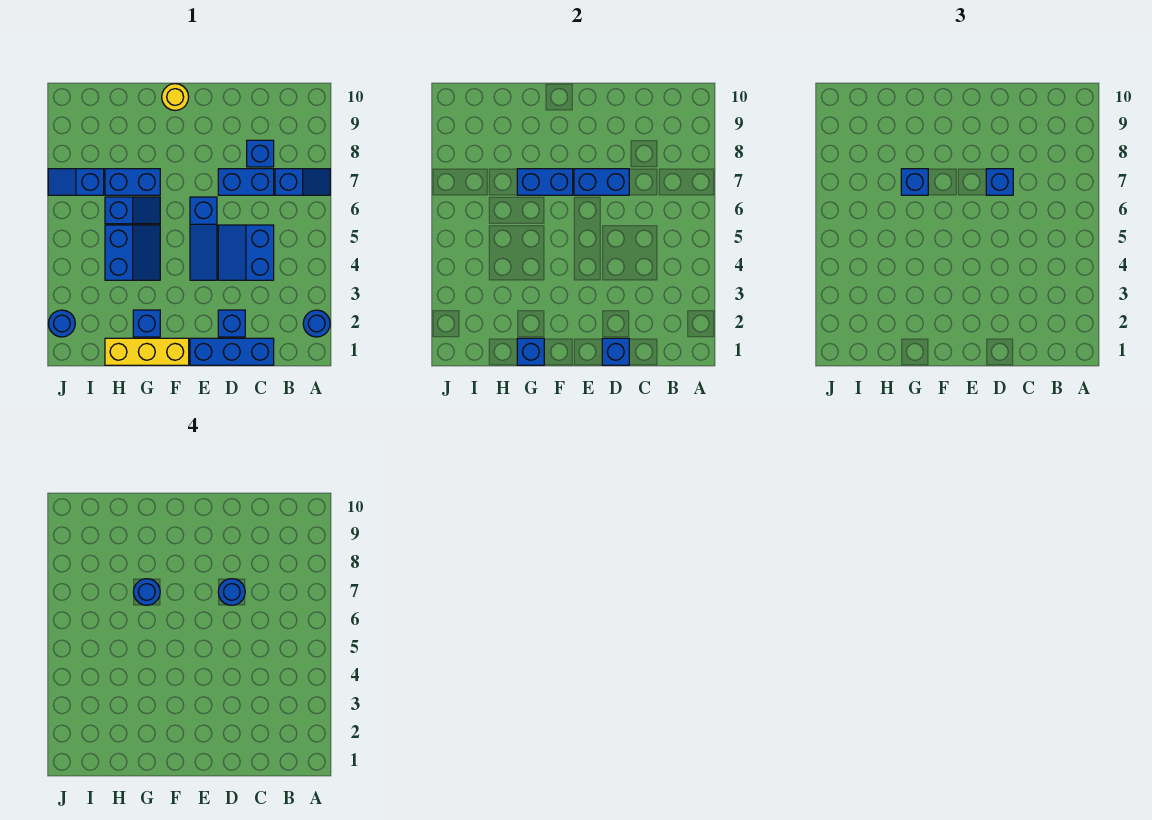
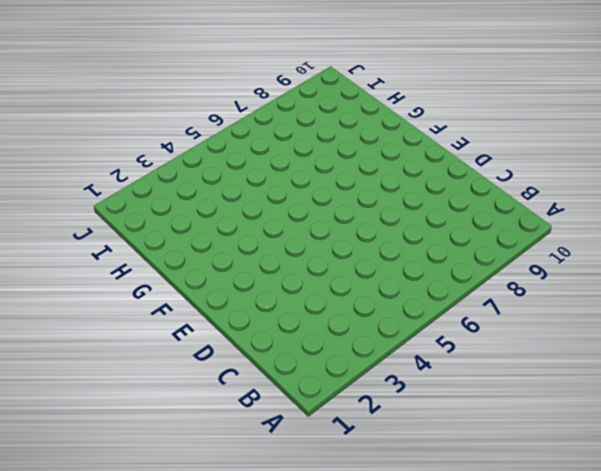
none -> blue round brick A2 level 1
none -> blue slope A7:B7 level 1 top B
none -> blue brick C1:E1 level 1

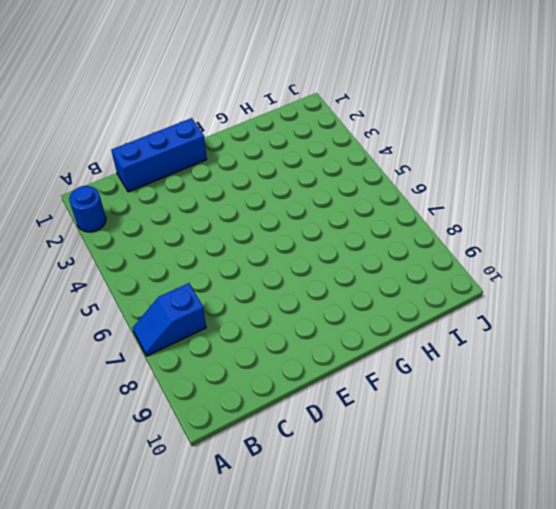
none -> blue slope C4:D5 level 1 top C
none -> blue brick C7:D7 level 1
none -> blue brick C8 level 1

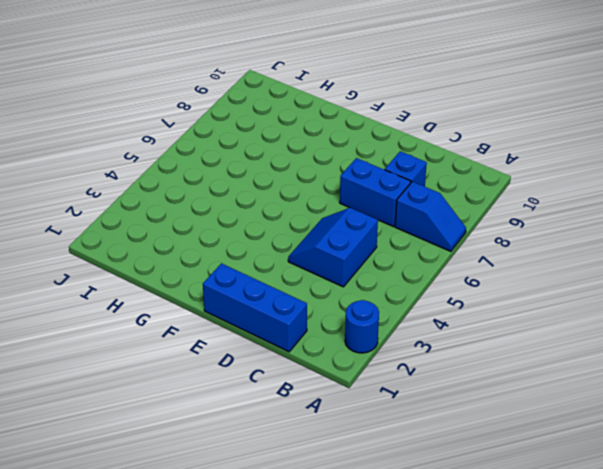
none -> blue brick D2 level 1
none -> blue slope E4:E6 level 1 top 6
none -> yellow brick F1:H1 level 1

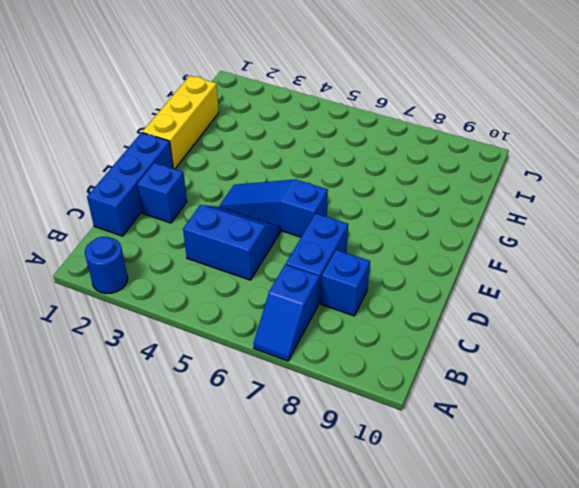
none -> yellow round brick F10 level 1
none -> blue brick G2 level 1
none -> blue slope G4:H5 level 1 top H

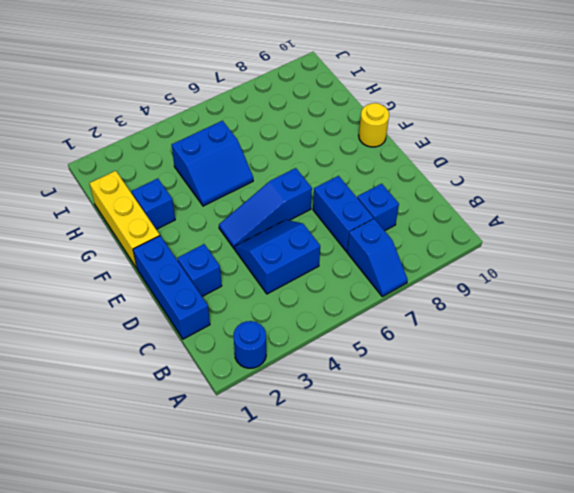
none -> blue slope G6:H6 level 1 top H
none -> blue brick G7:H7 level 1
none -> blue slope I7:J7 level 1 top I

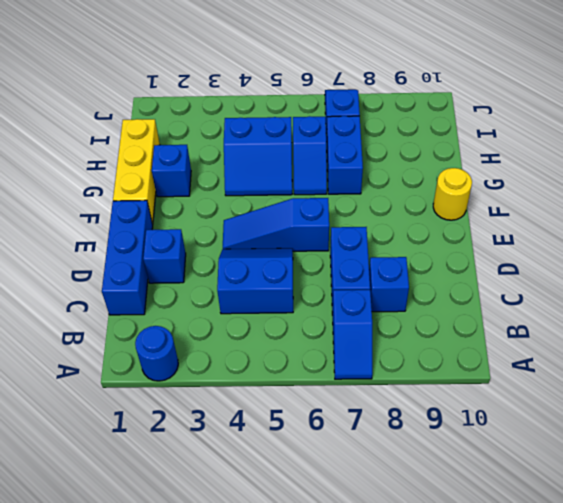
none -> blue round brick J2 level 1
none -> blue brick D1 level 2
none -> blue brick D7:E7 level 2

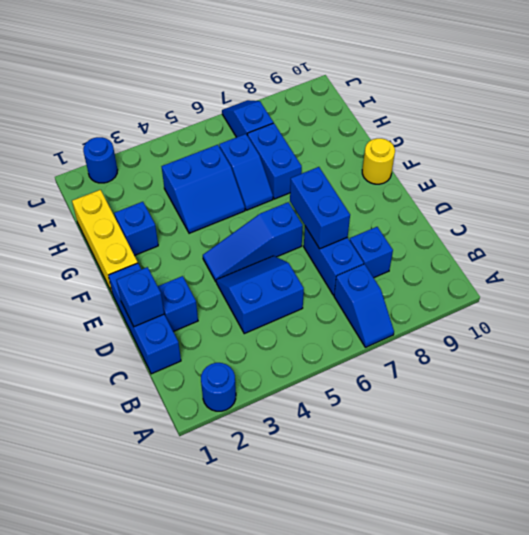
none -> blue brick F7:G7 level 2
none -> blue brick G1 level 2
none -> blue brick D7 level 3

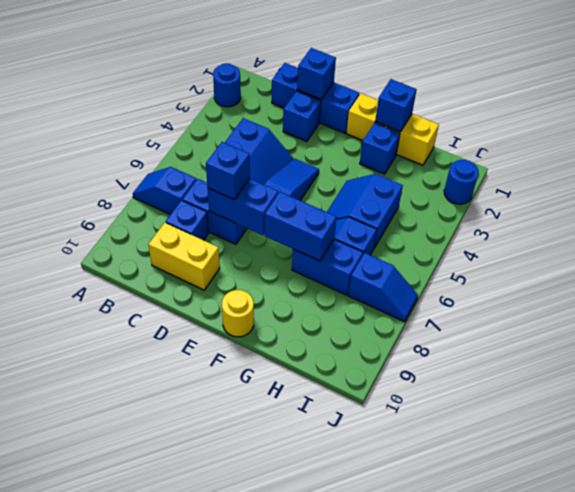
yellow brick C9:D9 level 1 -> none
none -> blue brick G7 level 3
none -> blue round brick D7 level 4
none -> blue round brick G7 level 4

